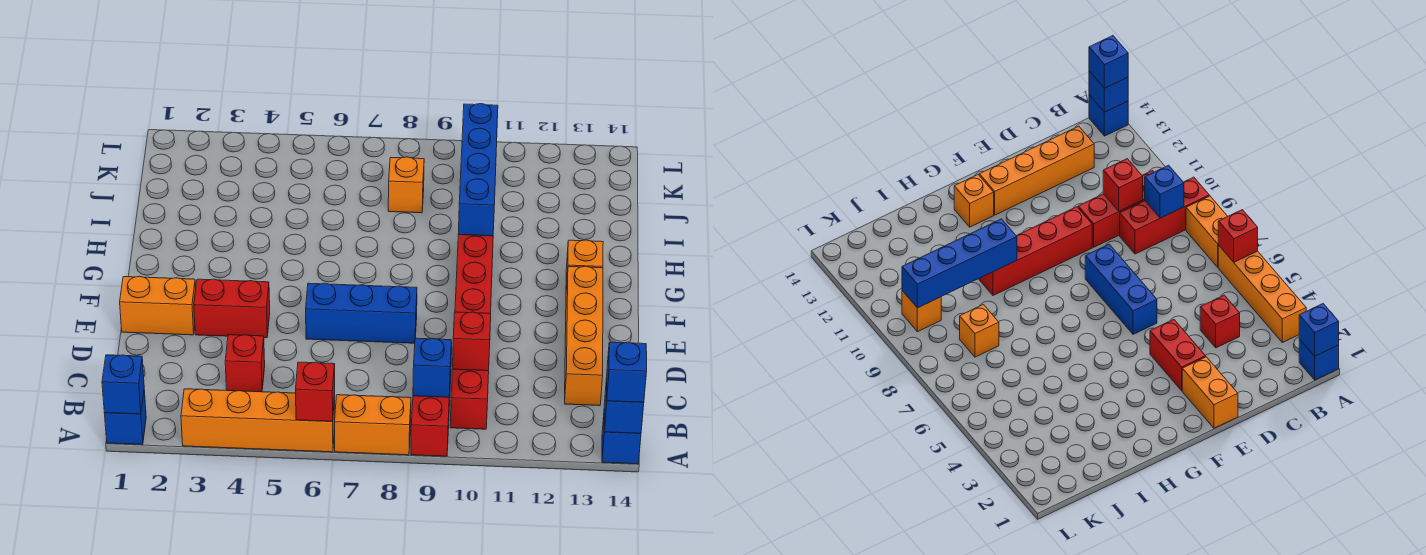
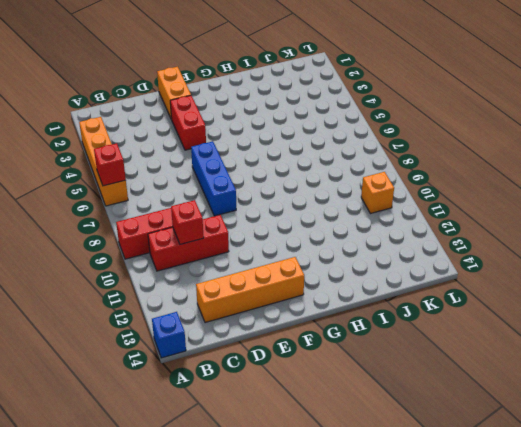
none -> blue brick A1 level 1
none -> orange brick A7:A8 level 1
none -> red brick C4 level 1

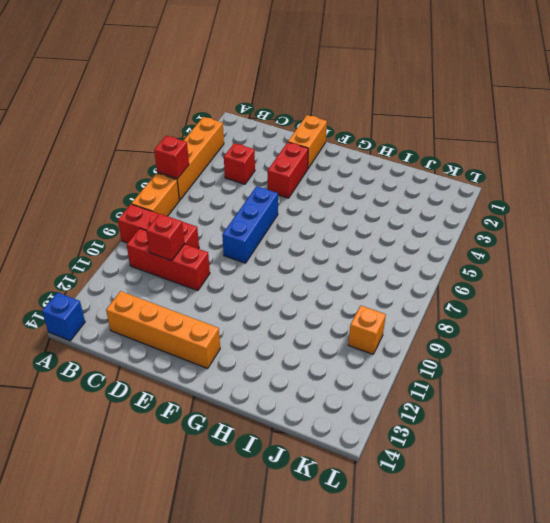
none -> blue brick A1 level 1
none -> red brick E10:H10 level 1
none -> orange brick G13 level 1

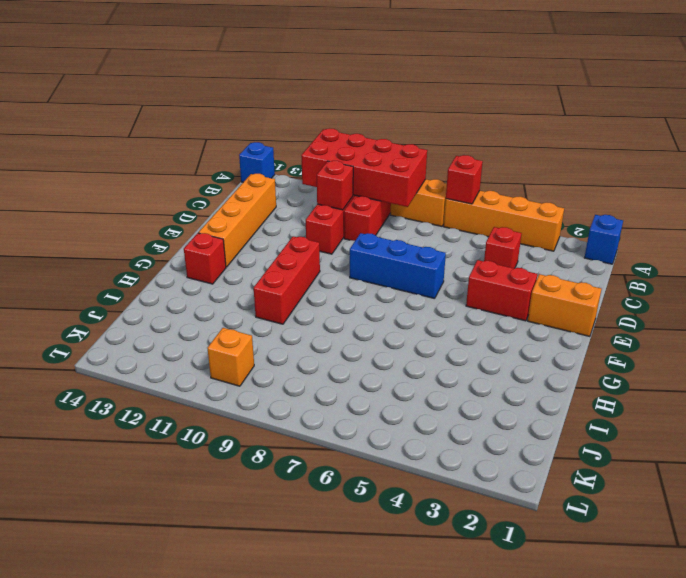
red brick A8:B11 level 2 -> blue brick B9 level 2
red brick F10:H10 level 1 -> red brick E10:H10 level 1
red brick G13 level 1 -> orange brick G13 level 1
none -> orange brick J8 level 1
none -> blue brick A1 level 2
none -> blue brick A14 level 2

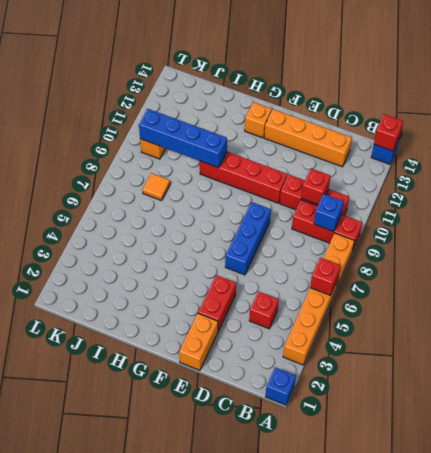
red brick A14 level 2 -> blue brick A14 level 2
orange tile J8 level 1 -> orange brick J8 level 1
none -> blue brick A1 level 2
none -> blue brick A14 level 3

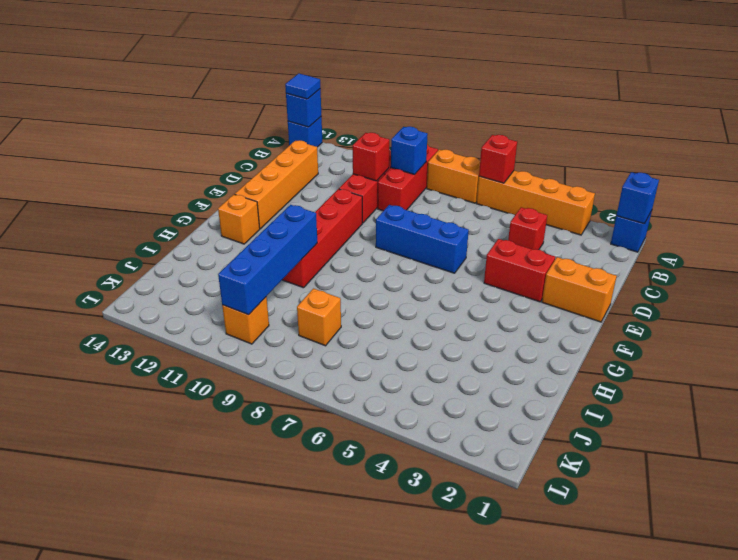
blue tile A14 level 3 -> blue brick A14 level 3

